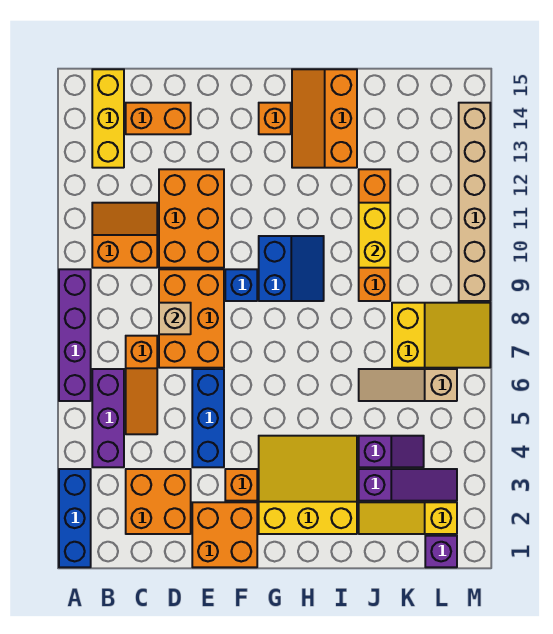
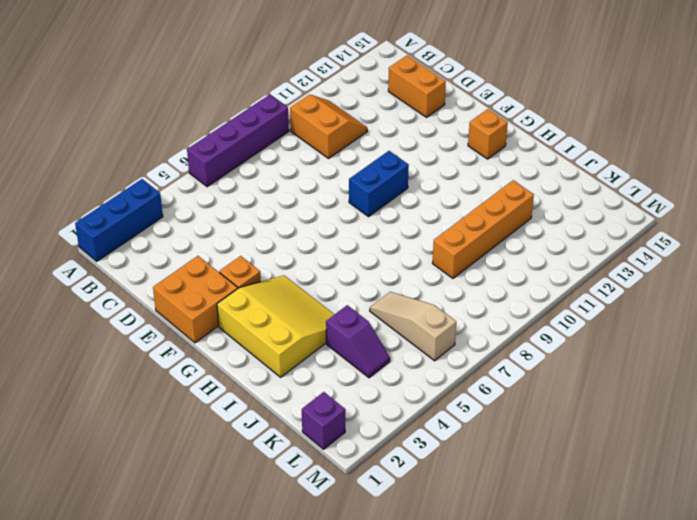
blue brick F9:F10 level 1 -> blue brick F9 level 1
none -> purple brick B4:B6 level 1
none -> yellow brick B13:B15 level 1
none -> orange brick C2:D3 level 1

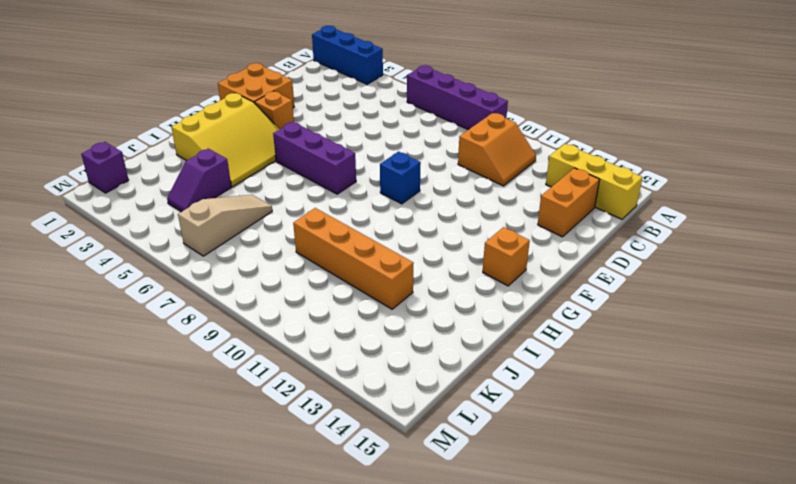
purple brick G5:G7 level 1 -> purple brick B4:B6 level 1
none -> orange brick C2:D3 level 1
none -> orange slope C5:C7 level 1 top 7
none -> orange brick D7:E9 level 1

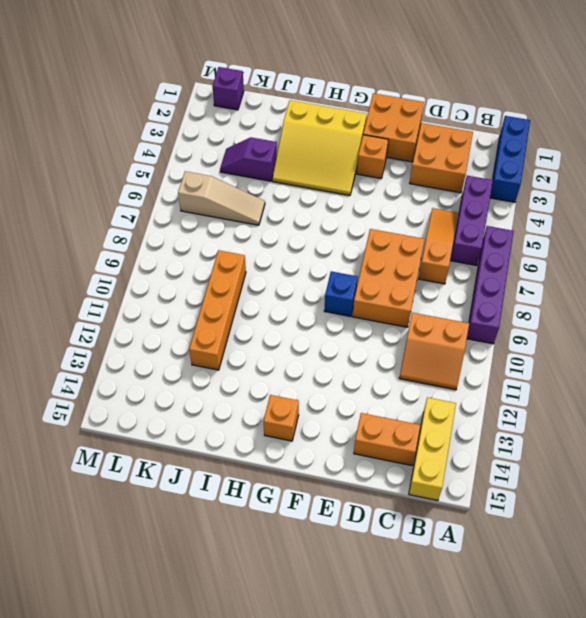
none -> orange brick D10:E12 level 1
none -> blue brick E4:E6 level 1
none -> blue slope G9:H10 level 1 top G

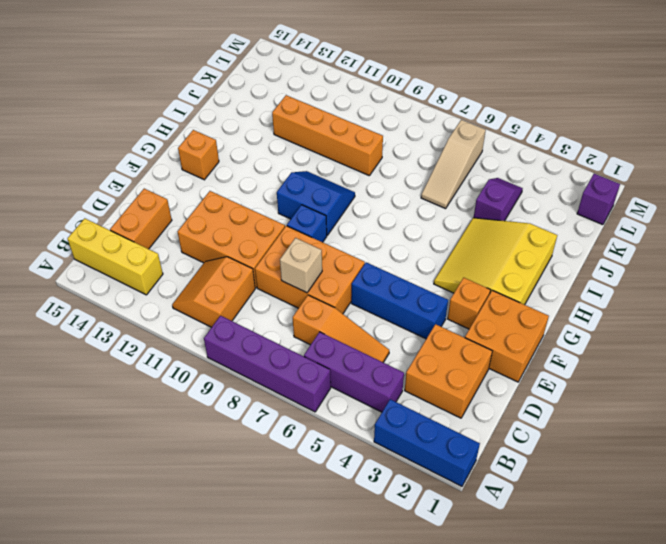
none -> orange slope H13:I15 level 1 top I
none -> yellow slope J2:L2 level 1 top L
none -> purple slope J3:L3 level 1 top J

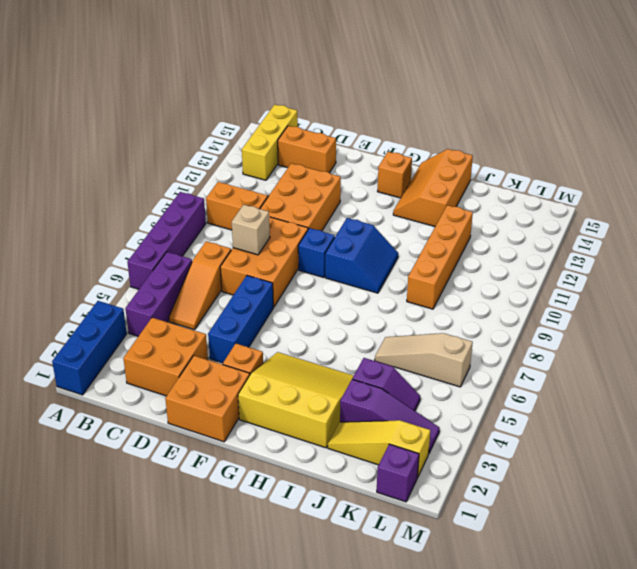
none -> yellow slope K7:M8 level 1 top K
none -> tan brick M9:M14 level 1
none -> yellow brick J10:J11 level 2

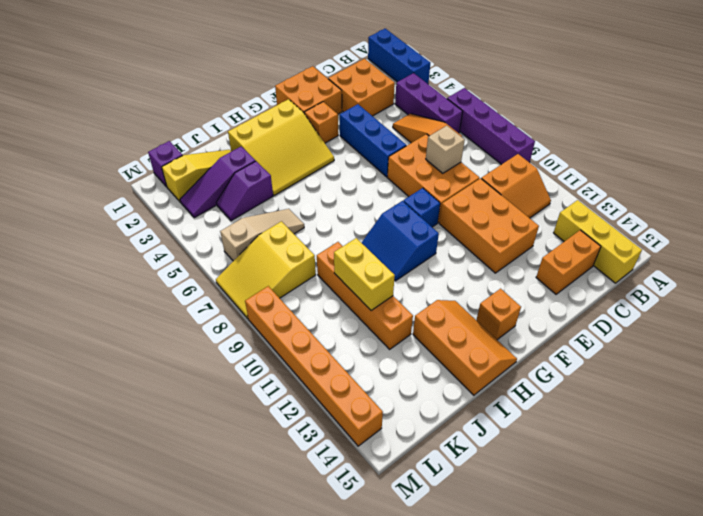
orange brick M9:M14 level 1 -> tan brick M9:M14 level 1

